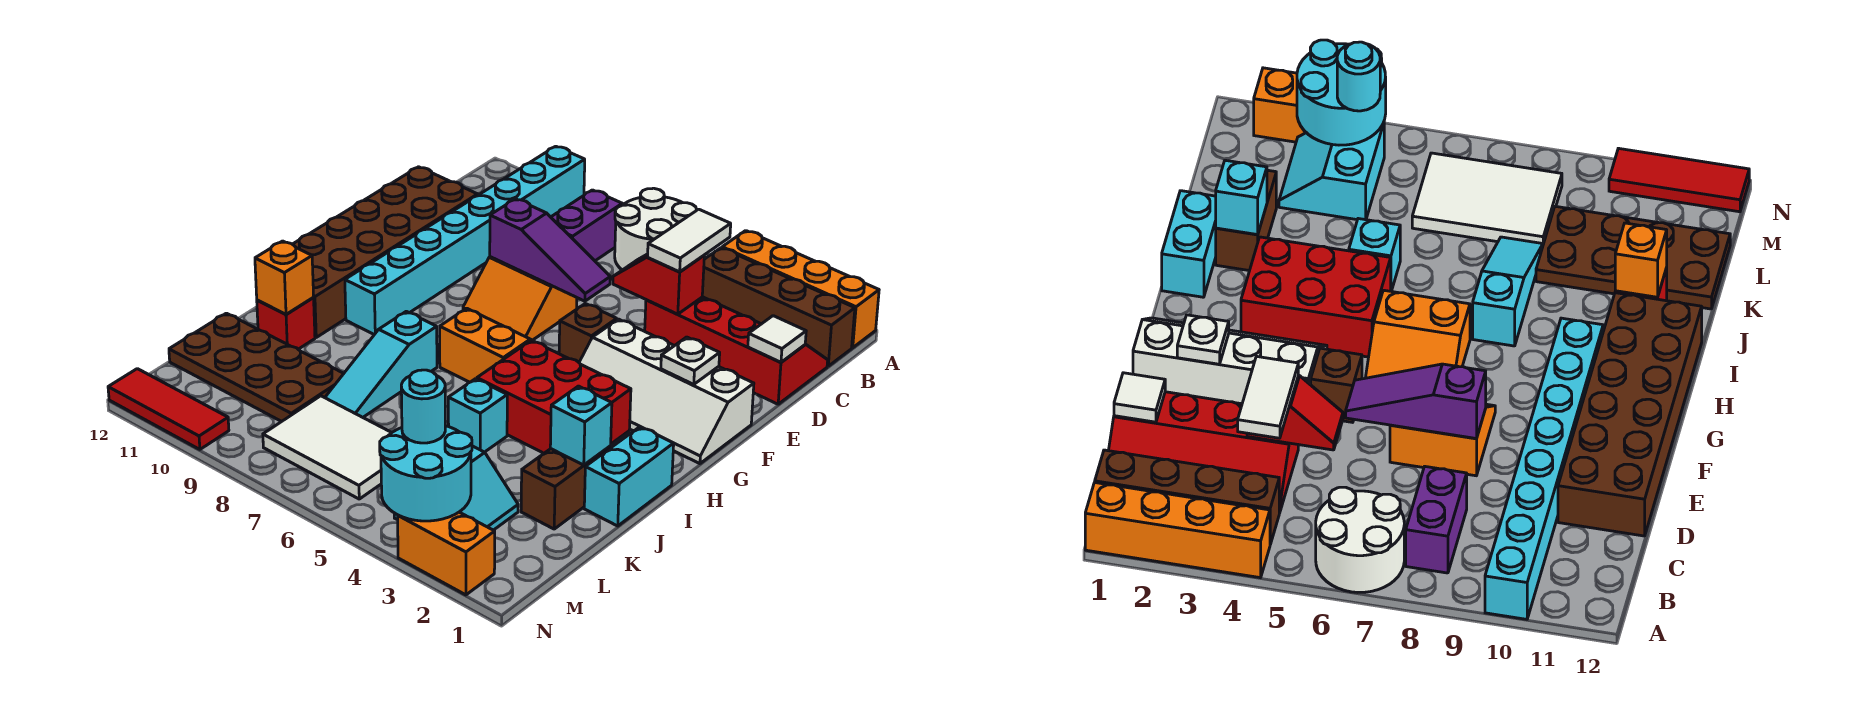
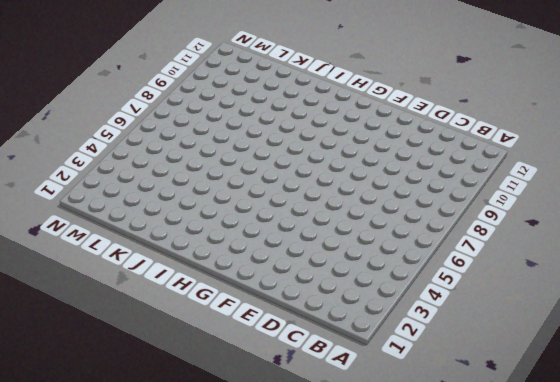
none -> orange brick A1:A4 level 1
none -> white round brick A6:B7 level 1
none -> cyan brick A10:H10 level 1
none -> brown brick B1:B4 level 1

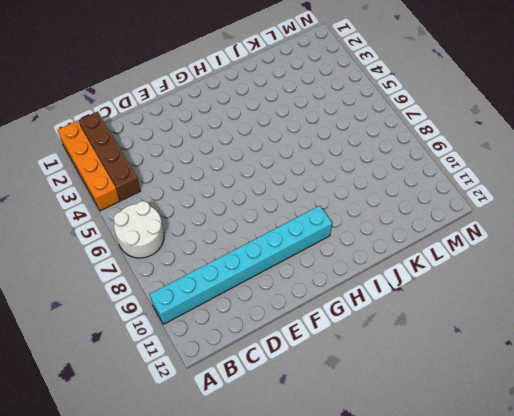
none -> purple brick B8:C8 level 1
none -> red slope C1:D4 level 1 top D
none -> brown brick D11:I12 level 1
none -> orange slope E7:F8 level 1 top E

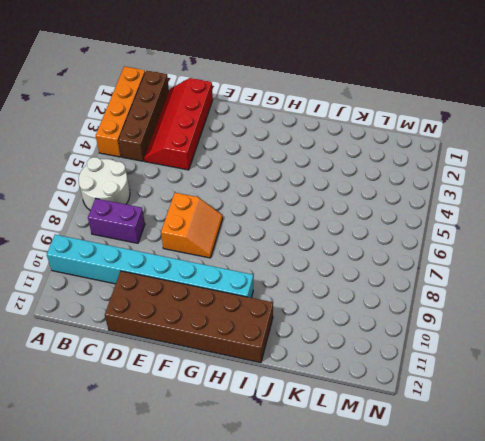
none -> white slope F1:G4 level 1 top F
none -> brown brick F5 level 1
none -> orange slope G6:H7 level 1 top H
none -> red brick H3:I5 level 1

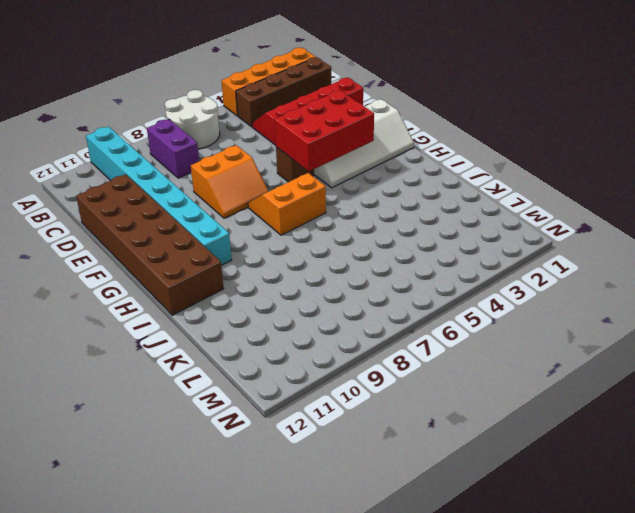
red brick F3:G5 level 2 -> red brick H3:I5 level 1
none -> cyan brick I1:J1 level 1
none -> cyan slope I8:K8 level 1 top I
none -> brown brick J2:K2 level 1
none -> cyan brick J5 level 1

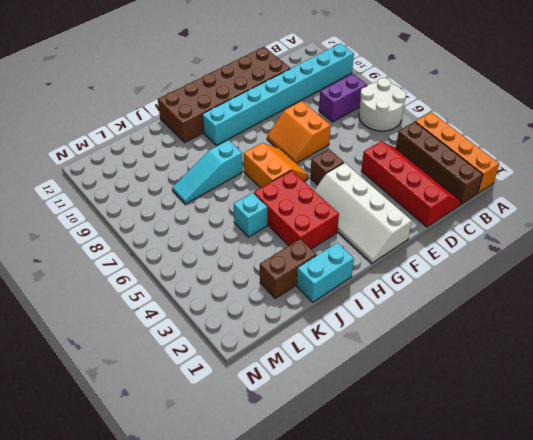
none -> red brick J11 level 1
none -> brown plate K9:L12 level 1
none -> cyan slope L3:M4 level 1 top 4
none -> white tile L6:M8 level 1

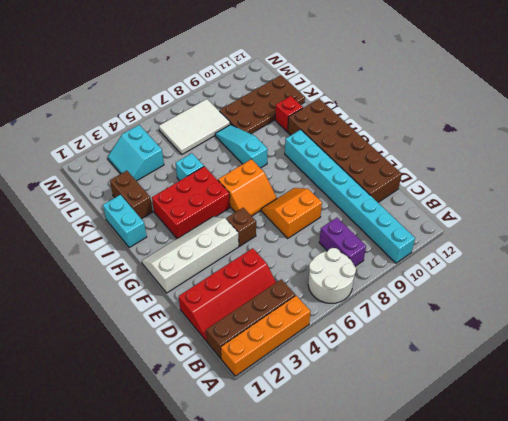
none -> orange brick N2:N3 level 1
none -> red tile N10:N12 level 1
none -> white tile D1 level 2
none -> red slope D4:D5 level 2 top 4

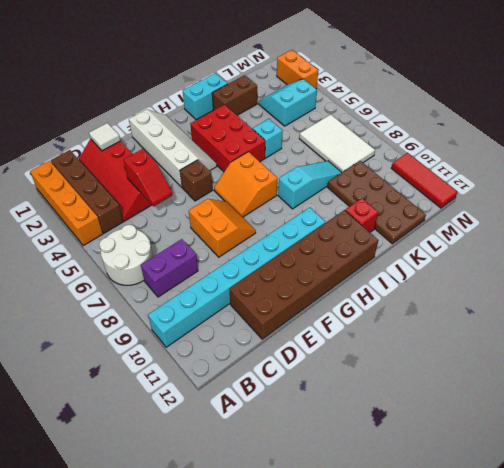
none -> purple slope E6:E8 level 2 top 8
none -> white plate F2 level 2
none -> cyan brick J2 level 2
none -> orange brick J11 level 2

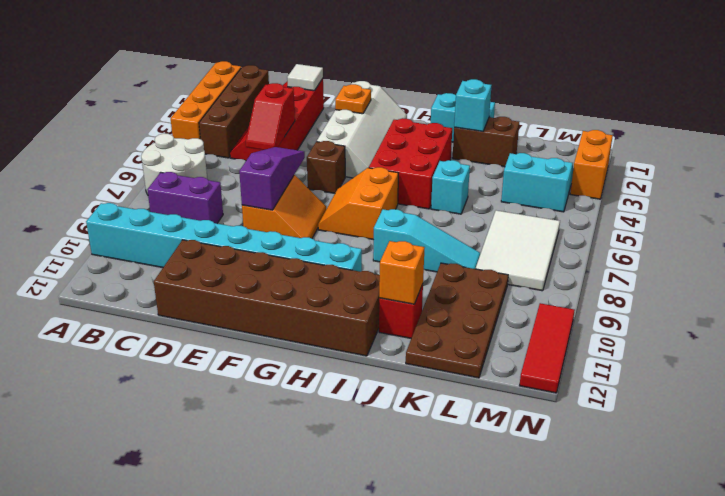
orange plate F2 level 2 -> white plate F2 level 2
none -> cyan round brick M3:N4 level 2
none -> white tile C4:D4 level 3
none -> cyan round brick M4 level 3

